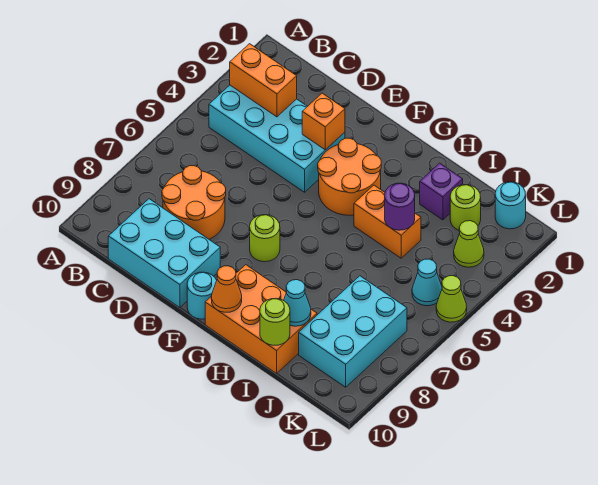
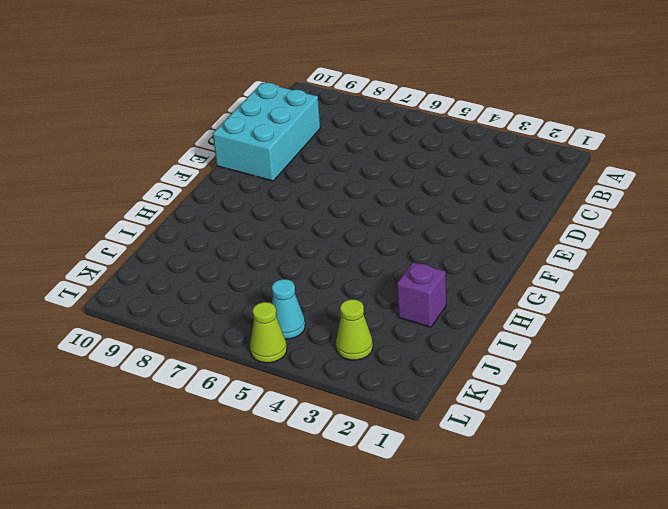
none -> cyan brick B3:E4 level 1
none -> orange round brick C7:D8 level 1
none -> orange round brick F3:G4 level 1

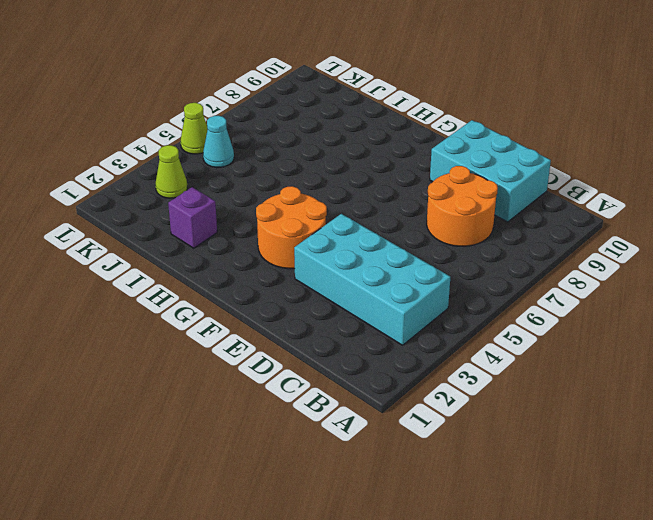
none -> lime round brick F7 level 1
none -> cyan round brick F10 level 1
none -> orange brick G9:I10 level 1

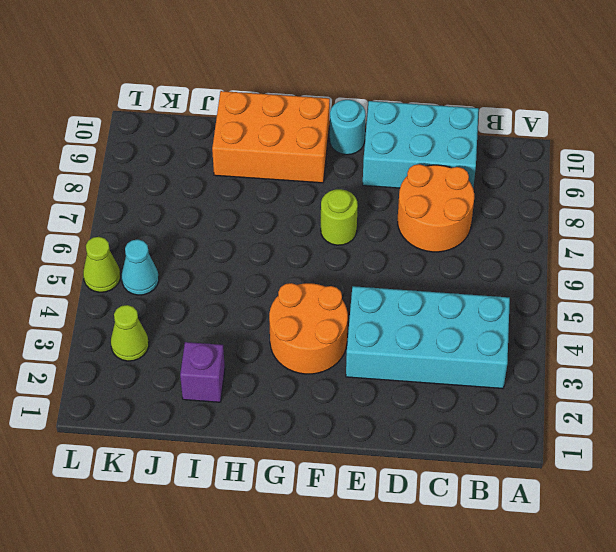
none -> orange brick H4:I4 level 1
none -> lime round brick J2 level 1
none -> cyan brick J7:K9 level 1

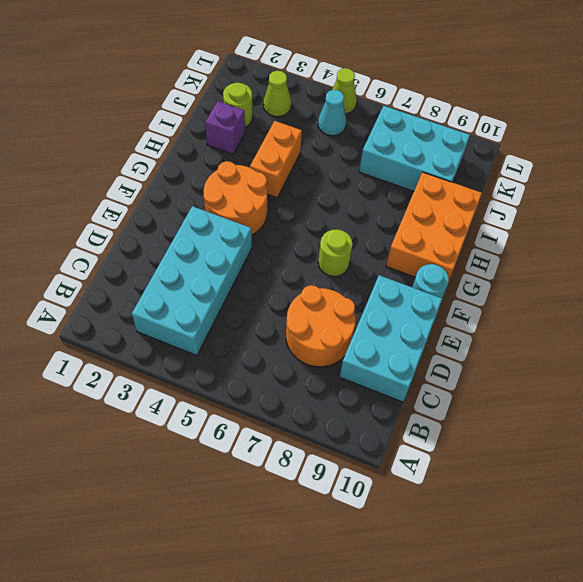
none -> cyan round brick K1 level 1
none -> orange brick B3:C3 level 2
none -> orange brick E3 level 2

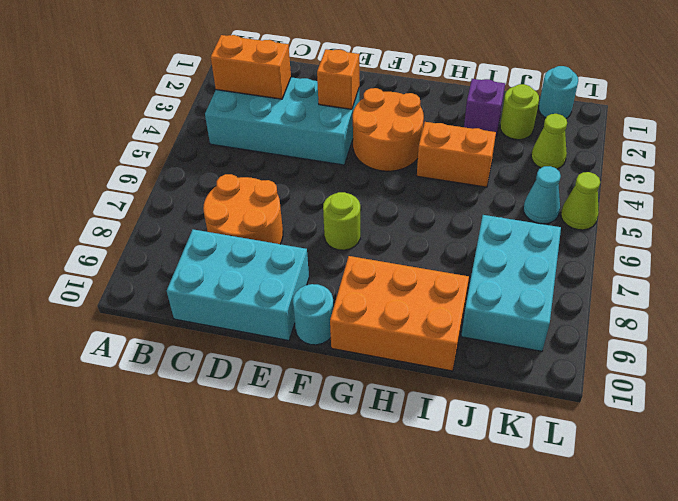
none -> orange cone G10 level 2
none -> purple round brick I4 level 2
none -> cyan cone I9 level 2

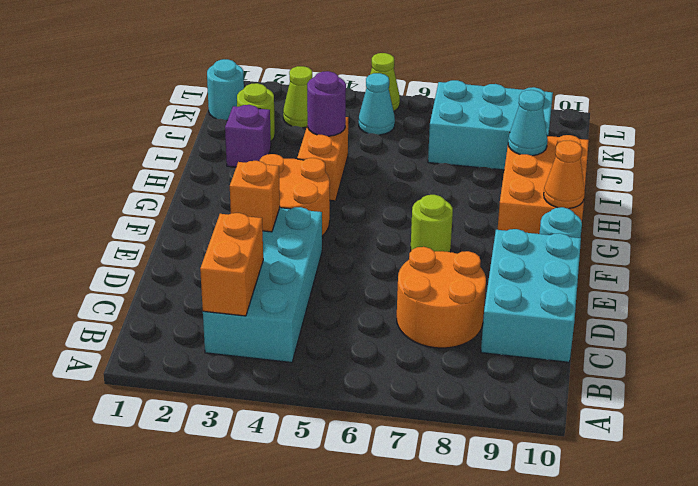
none -> lime round brick I10 level 2

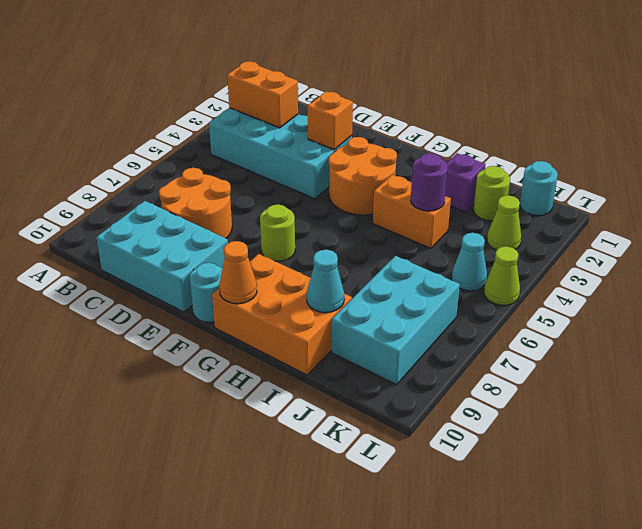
none -> lime round brick I10 level 2

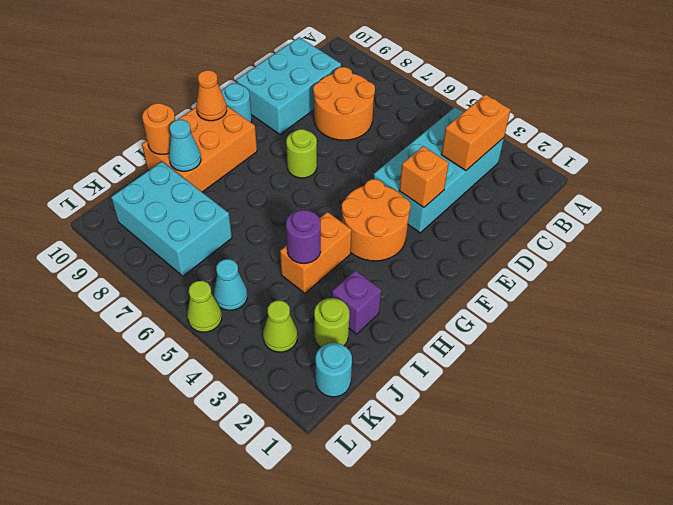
orange round brick I10 level 2 -> lime round brick I10 level 2

